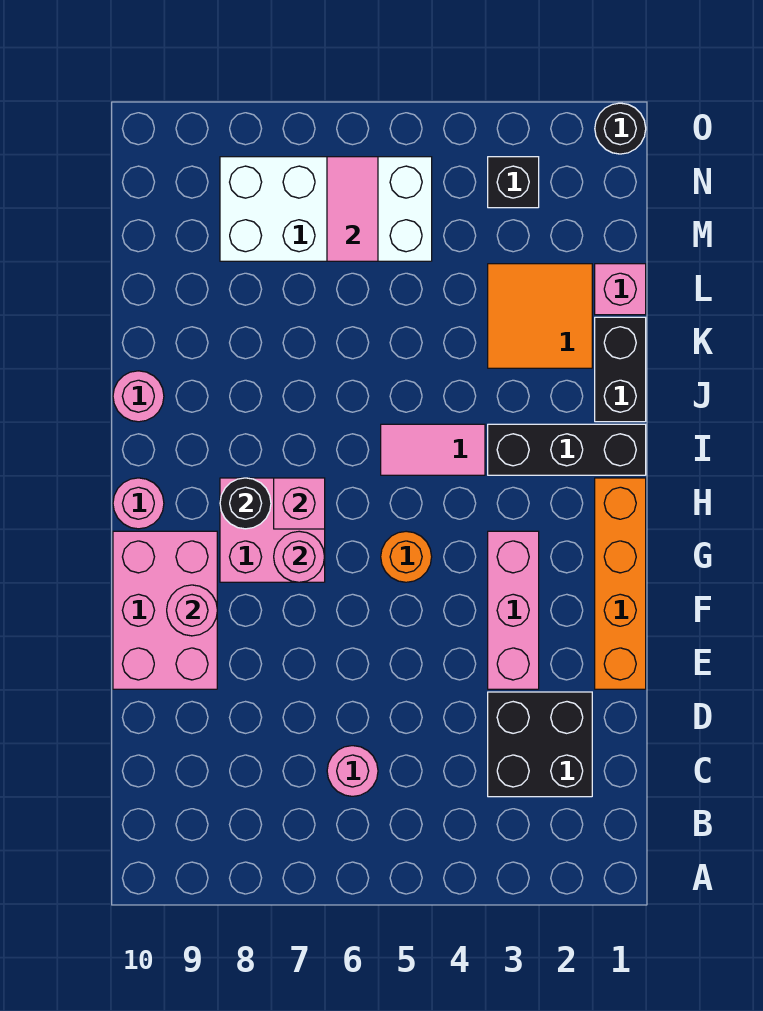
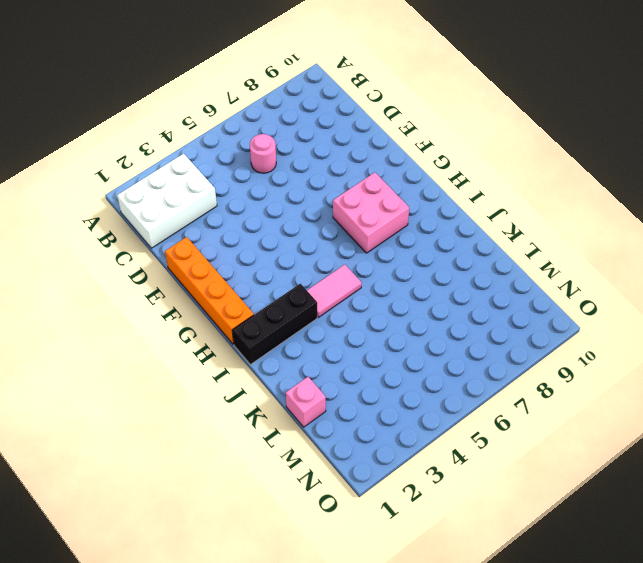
white brick B1:C3 level 1 -> black brick C2:D3 level 1
none -> pink brick E3:G3 level 1
none -> pink brick E9:G10 level 1
none -> orange round brick G5 level 1

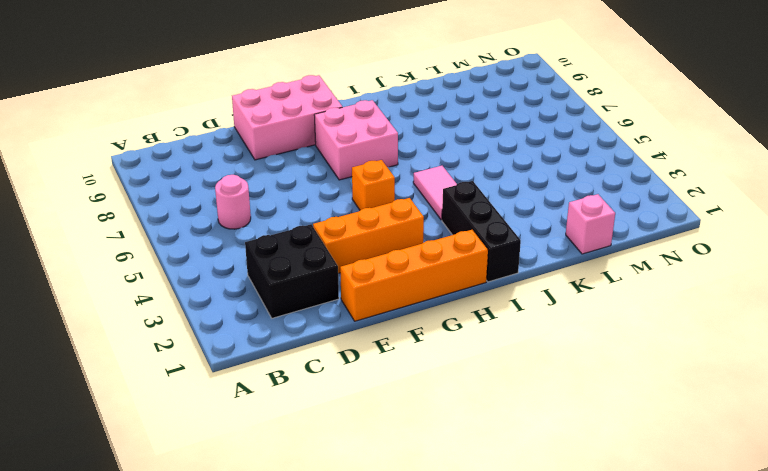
orange brick E3:G3 level 1 -> pink brick E3:G3 level 1
orange brick G5 level 1 -> orange round brick G5 level 1
none -> pink round brick H10 level 1
none -> black brick J1:K1 level 1
none -> pink round brick J10 level 1

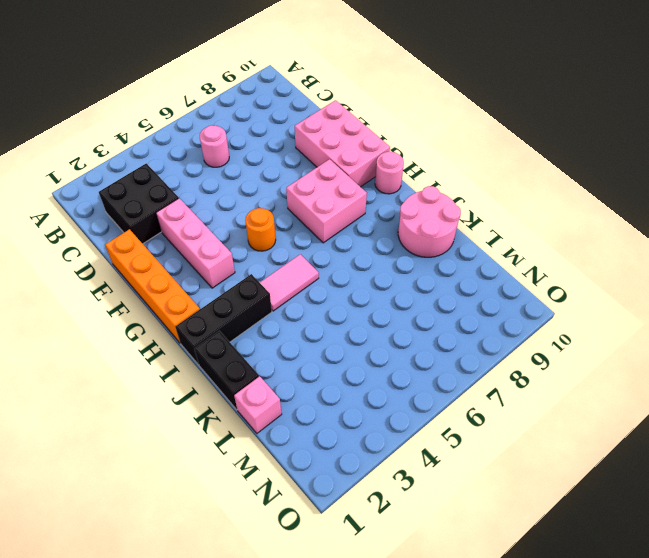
pink round brick J9:K10 level 1 -> pink round brick J10 level 1
none -> orange tile K2:L3 level 1
none -> white brick M5:N8 level 1
none -> black brick N3 level 1

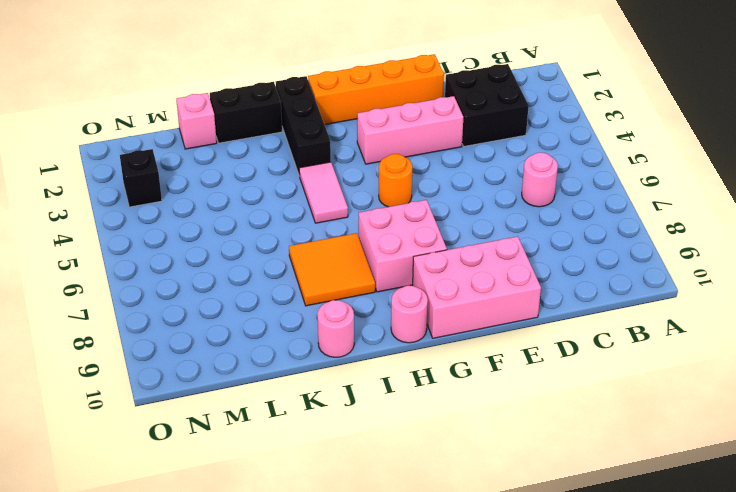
orange tile I7:J8 level 1 -> orange tile K2:L3 level 1
none -> white brick M5:N8 level 1
none -> black round brick O1 level 1
none -> pink round brick F9 level 2

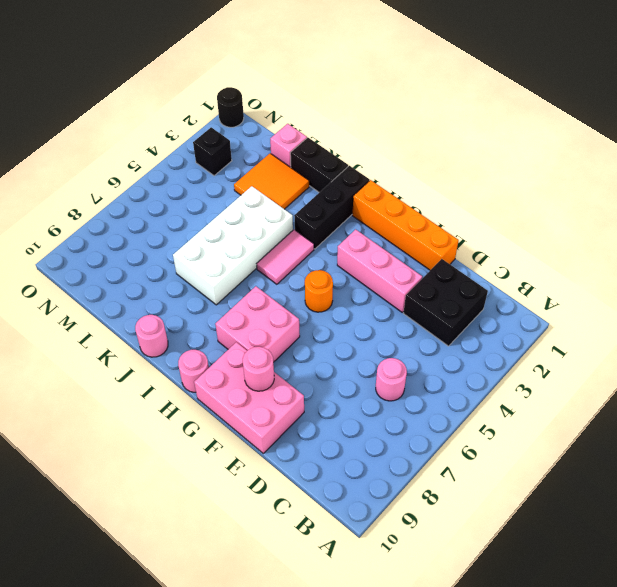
white brick J4:K7 level 1 -> white brick M5:N8 level 1
none -> pink round brick G7 level 2
none -> pink brick H7 level 2
none -> black round brick H8 level 2

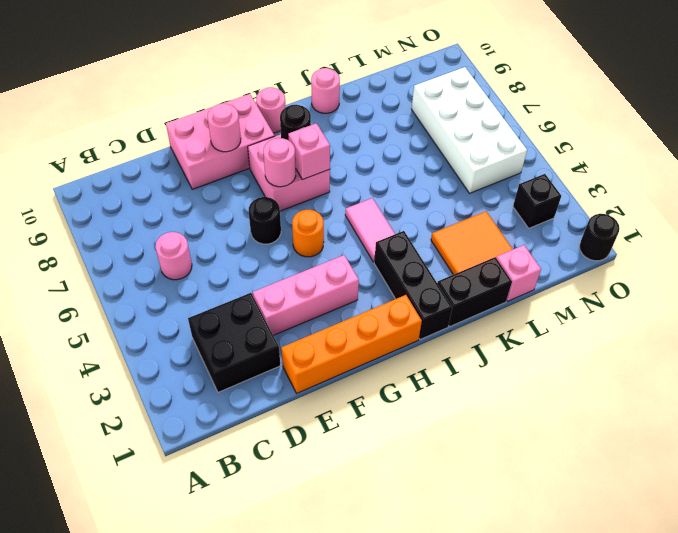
black round brick F6 level 1 -> none
none -> pink tile M6:N6 level 2

